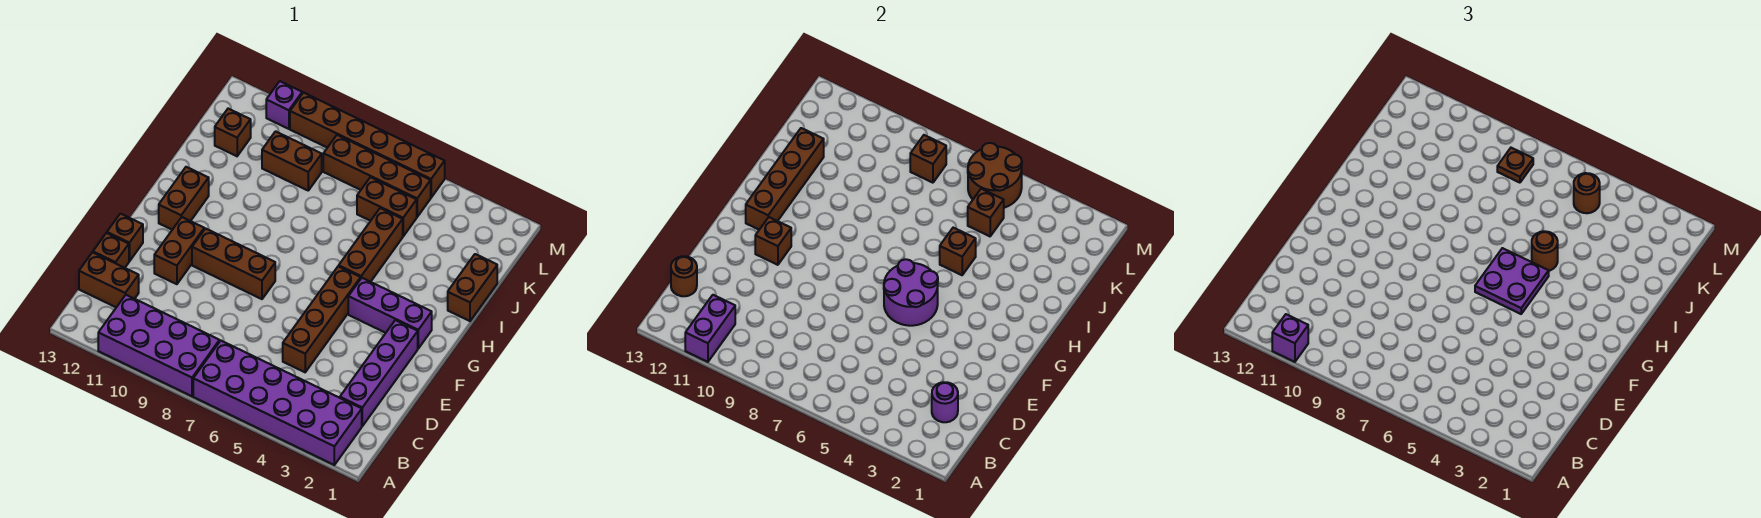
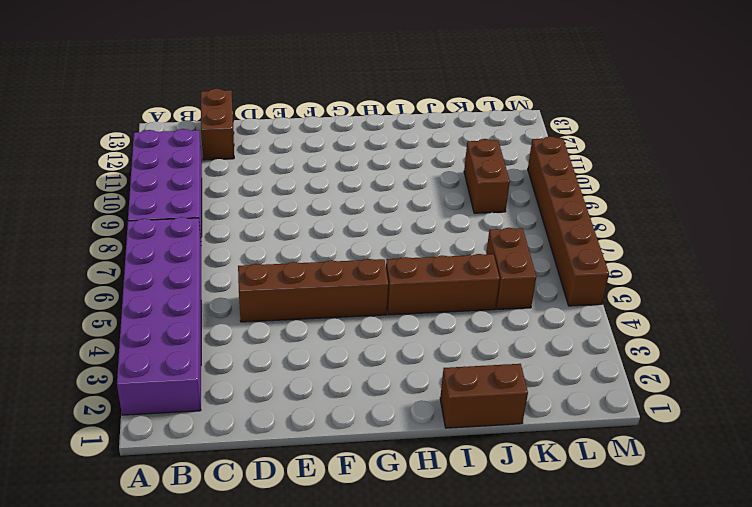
none -> purple brick C2:F2 level 1
none -> brown brick D13 level 1
none -> brown brick E11:F11 level 1
none -> brown brick E13 level 1

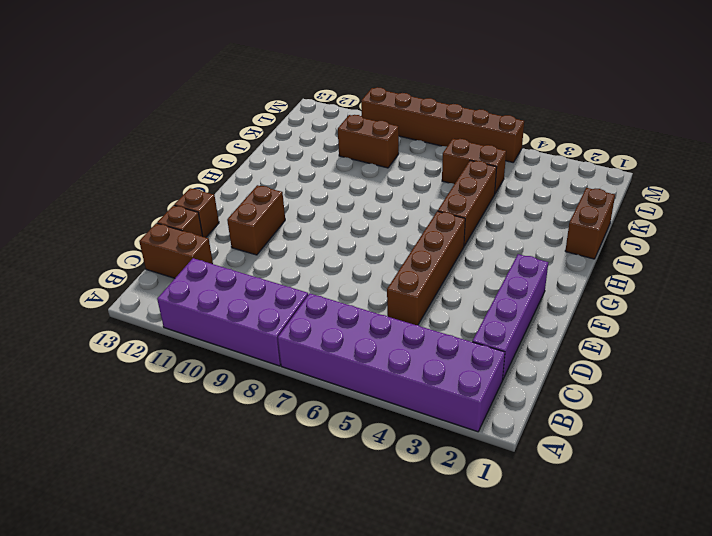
none -> brown brick F8:F10 level 1
none -> purple brick G2:G4 level 1
none -> brown brick G12:H12 level 1
none -> brown brick K12 level 1

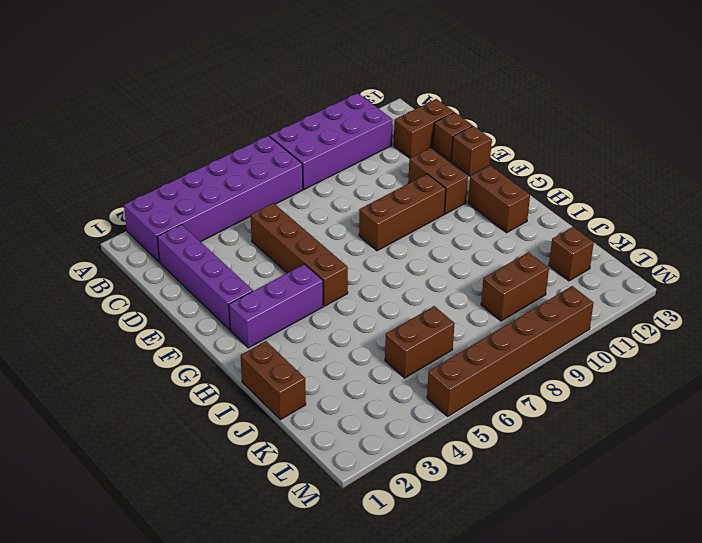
none -> brown brick H5:J5 level 1
none -> brown brick L5:L8 level 1
none -> purple brick M11 level 1
none -> purple brick A11:B11 level 2

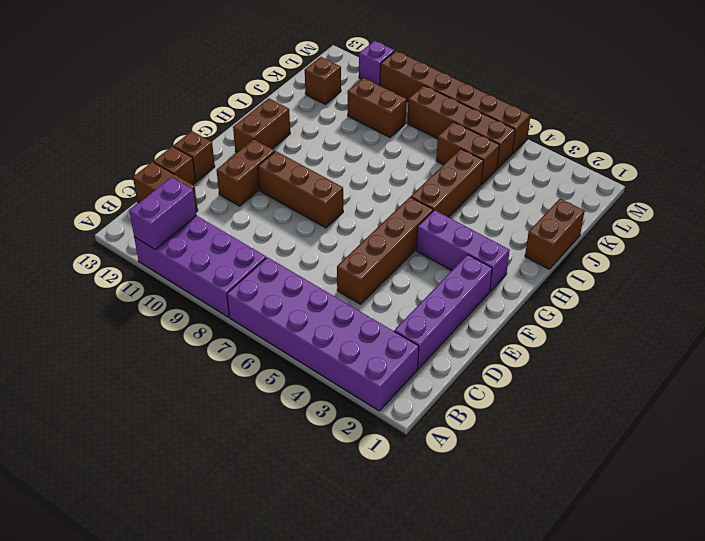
none -> purple round brick C2 level 2
none -> brown round brick C13 level 2
none -> purple round brick F5:G6 level 2
none -> brown brick F11 level 2

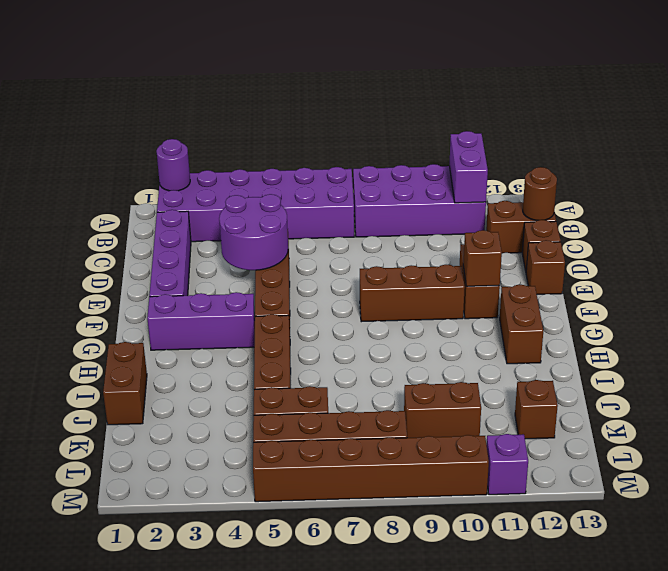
purple round brick A2 level 2 -> purple round brick C2 level 2
purple round brick D4:E5 level 2 -> purple round brick F5:G6 level 2
none -> brown brick G12:J12 level 2
none -> brown brick I5 level 2
none -> brown brick K5 level 2
none -> brown round brick L5:M6 level 2

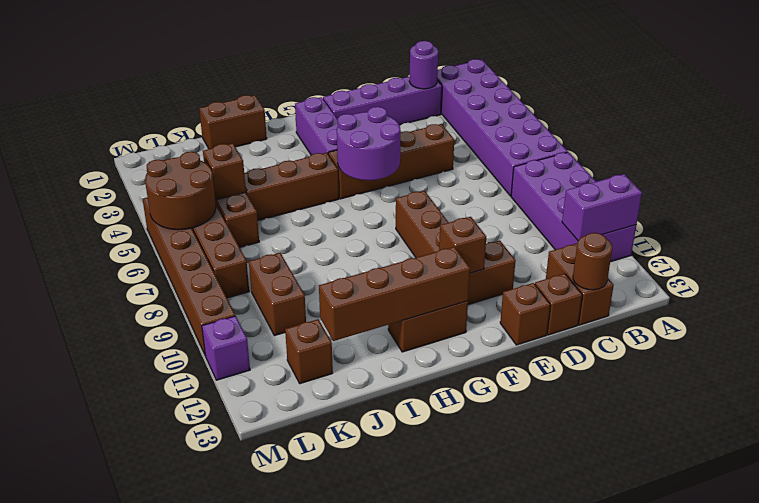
none -> brown brick I5 level 2
none -> brown brick L8 level 2
none -> purple brick A11 level 3
none -> purple plate G5:H6 level 3

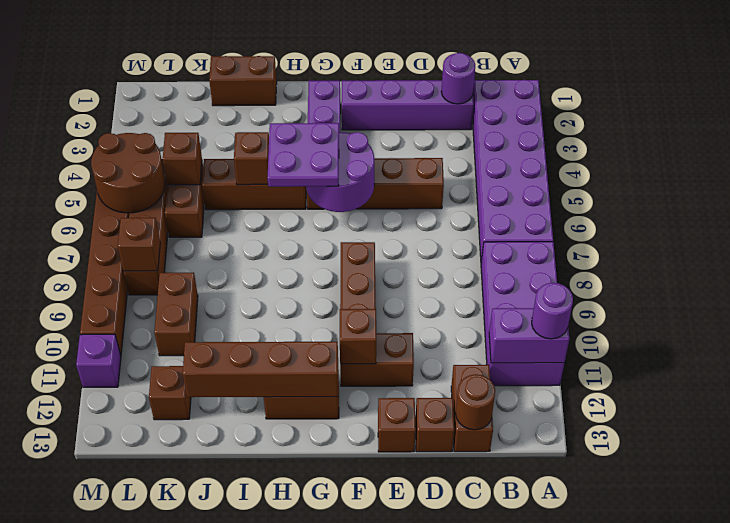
purple round brick A11 level 3 -> purple brick A11 level 3
none -> brown round brick I5 level 3
none -> brown round brick L5 level 3
none -> brown plate L8 level 3

